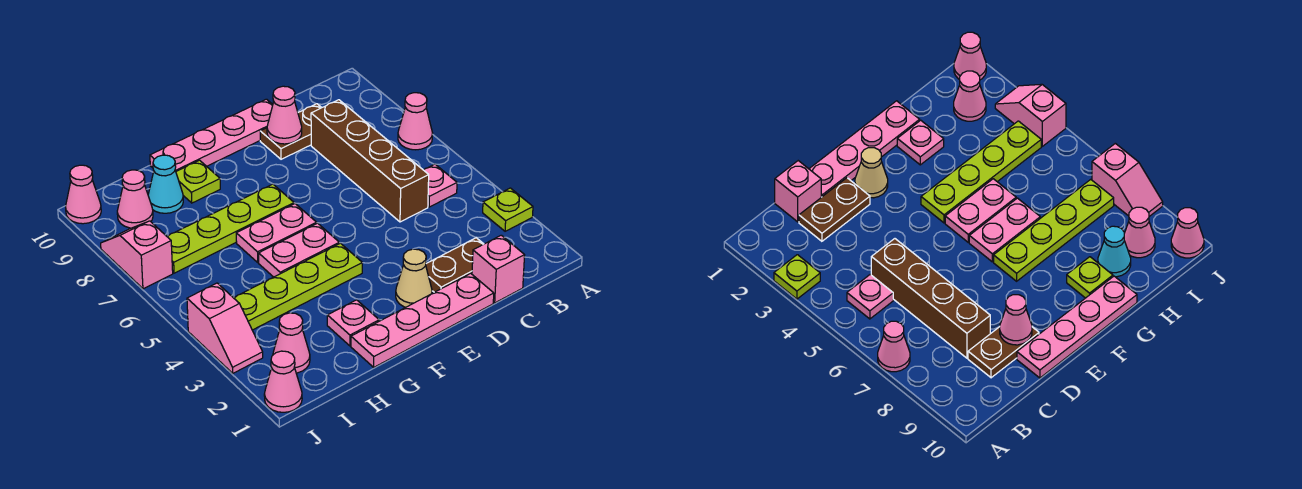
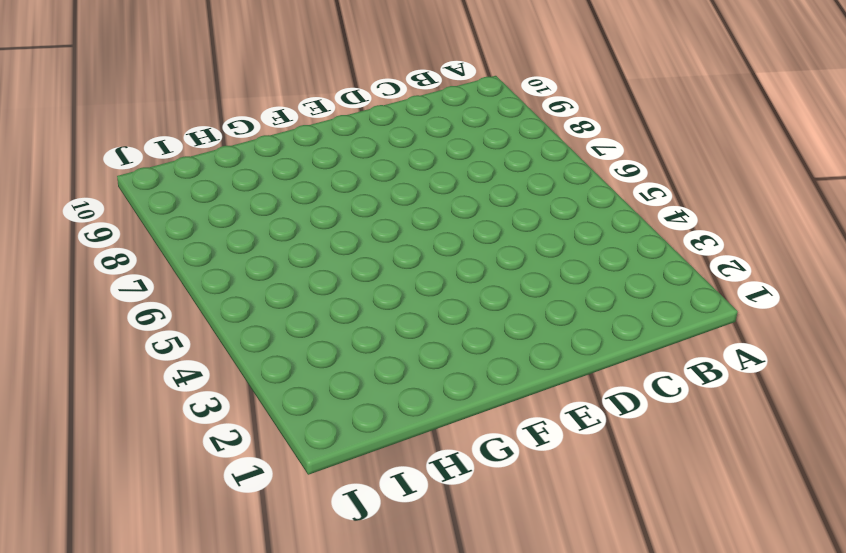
none -> lime plate A3 level 1
none -> pink cone A7 level 1
none -> pink plate B5 level 1

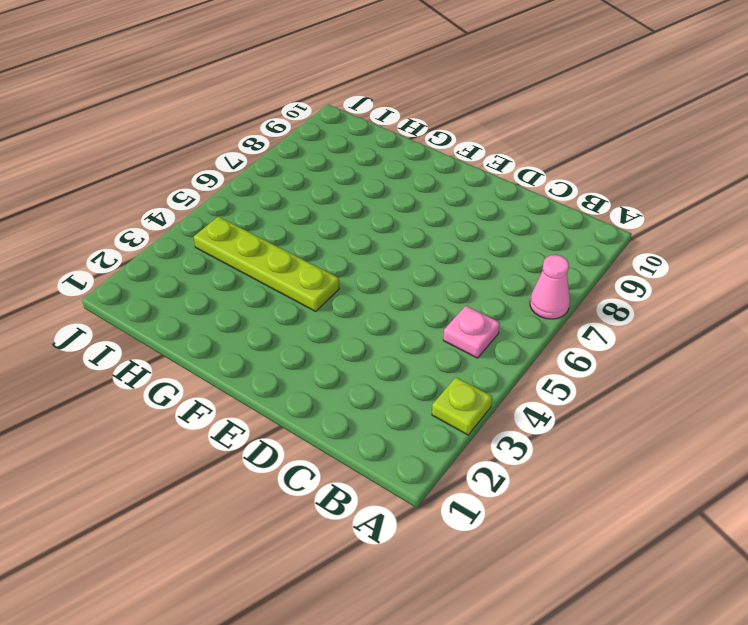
none -> pink brick C1 level 1
none -> brown plate C2:D2 level 1
none -> brown brick C5:C8 level 1

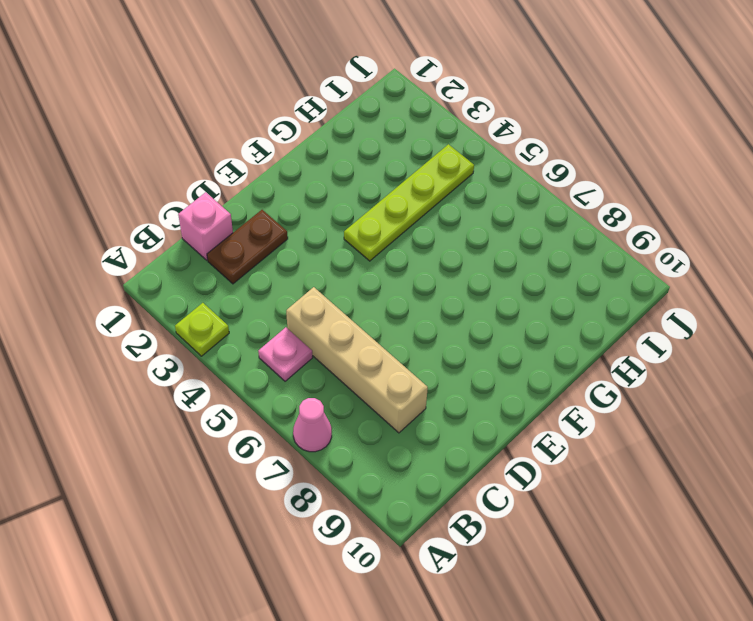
tan brick C5:C8 level 1 -> brown brick C5:C8 level 1
none -> brown plate C9:D9 level 1
none -> pink plate D1:G1 level 1
none -> pink plate D10:G10 level 1

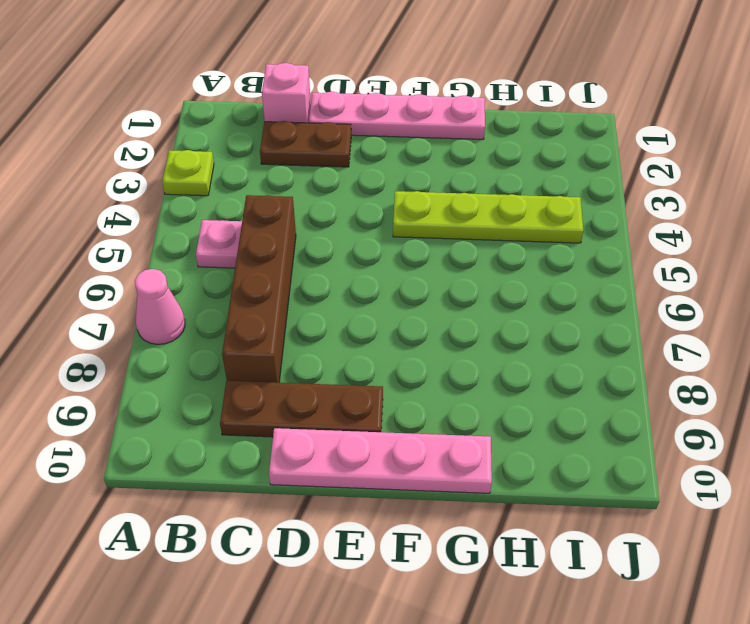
brown plate C9:E9 level 1 -> brown plate C9:D9 level 1
none -> tan cone E2 level 1
none -> pink plate F5:G5 level 1
none -> pink plate F6:G6 level 1

